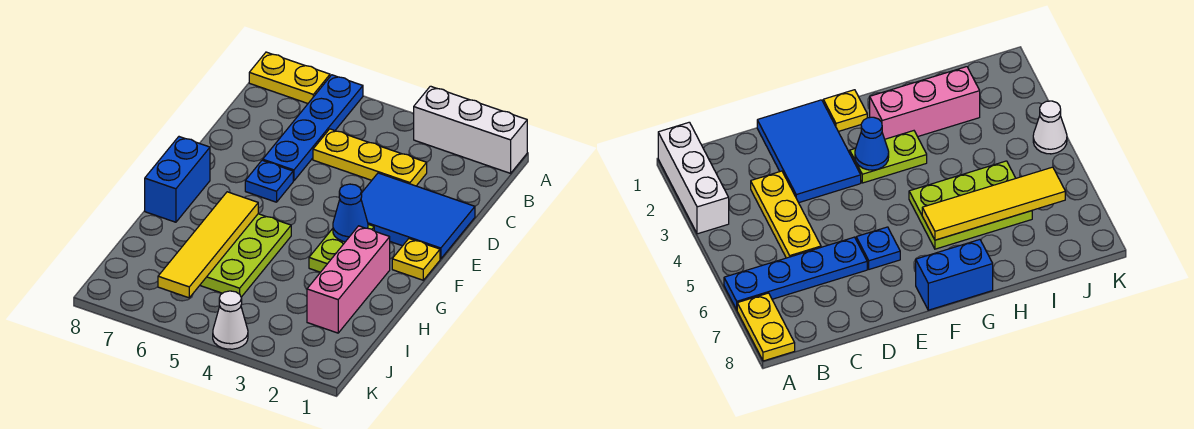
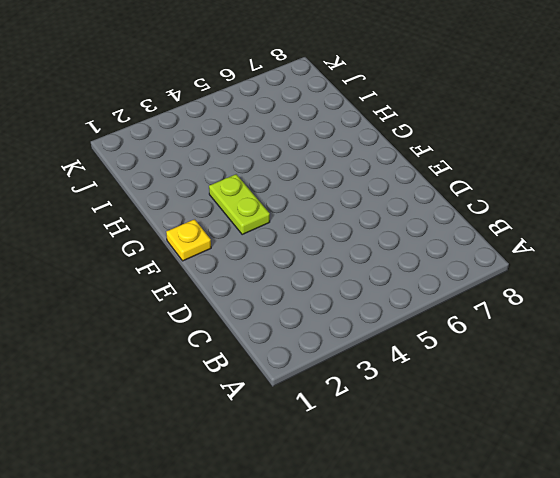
none -> white brick A1:A3 level 1
none -> blue plate A6:D6 level 1
none -> yellow plate A7:A8 level 1

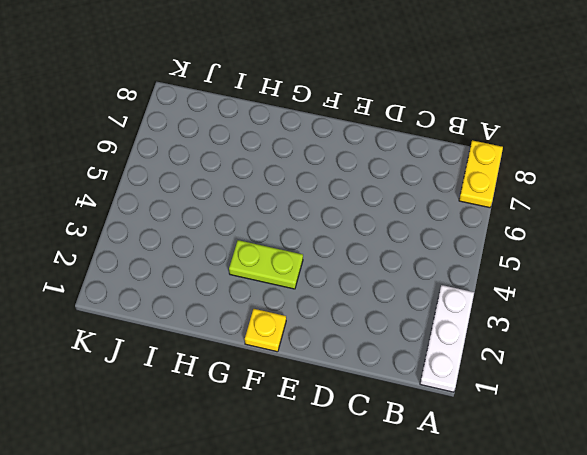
white plate A1:A3 level 1 -> white brick A1:A3 level 1
none -> blue plate A6:D6 level 1
none -> yellow plate C3:C5 level 1
none -> blue tile D1:E3 level 1

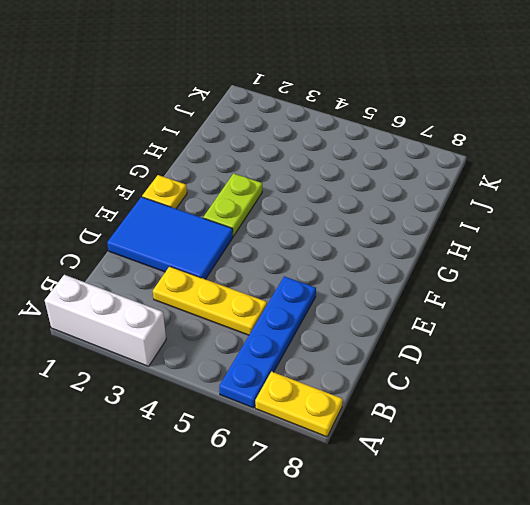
none -> blue plate E6 level 1
none -> blue brick F8:G8 level 1
none -> pink brick G2:I2 level 1

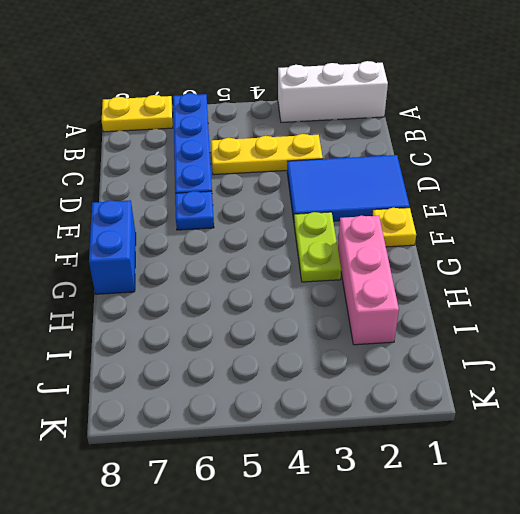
none -> lime plate G5:I6 level 1
none -> white cone K4 level 1
none -> blue cone F3 level 2

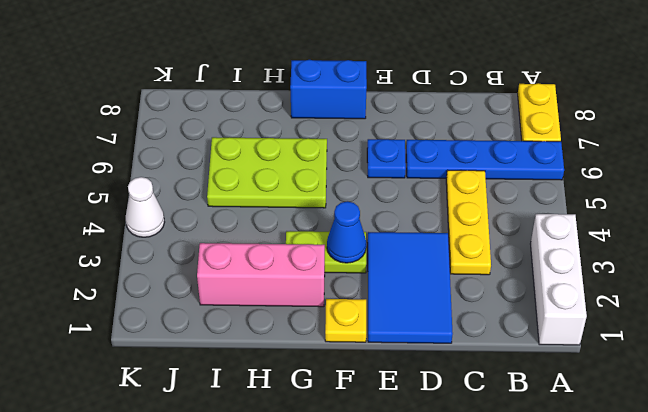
none -> yellow tile G6:J6 level 2

